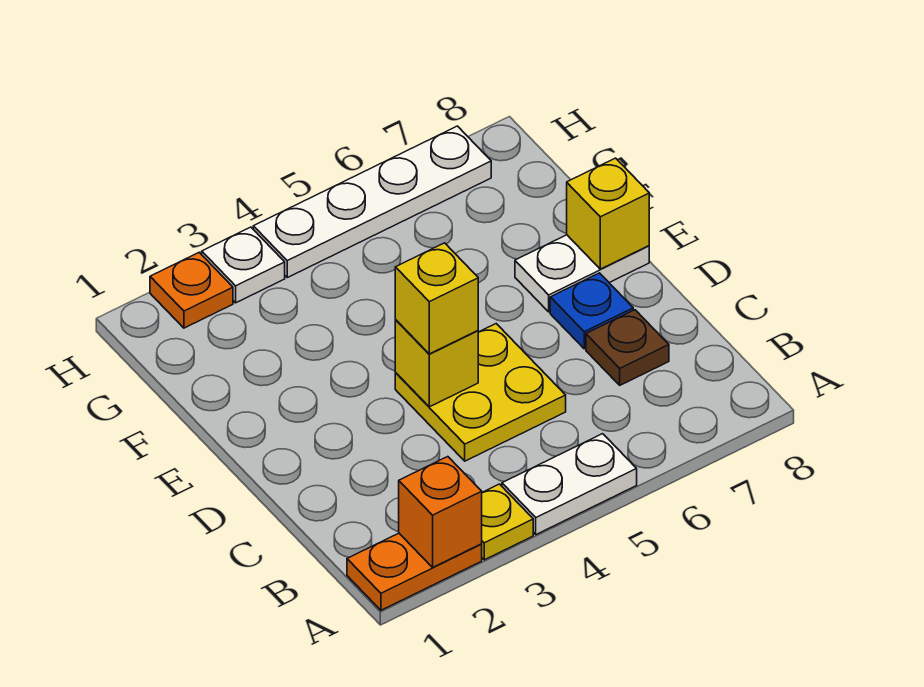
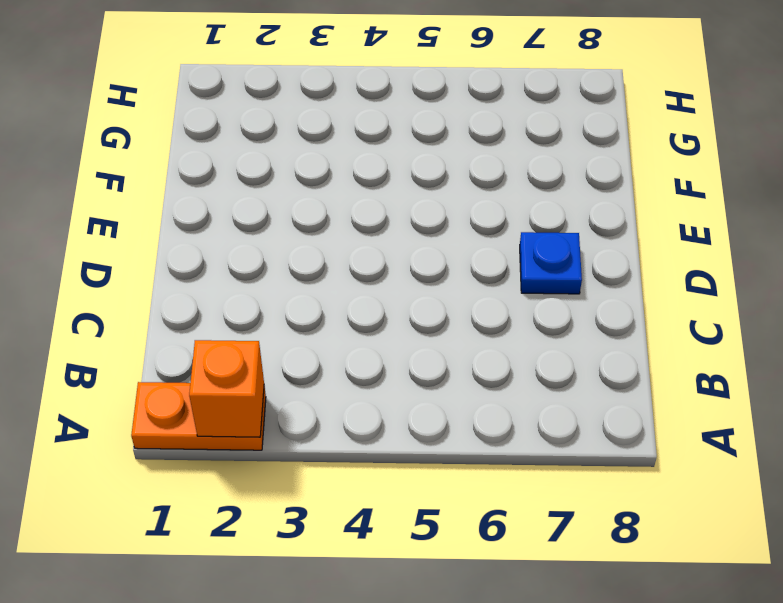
none -> yellow plate A3 level 1
none -> white plate A4:A5 level 1
none -> yellow plate C4:D5 level 1

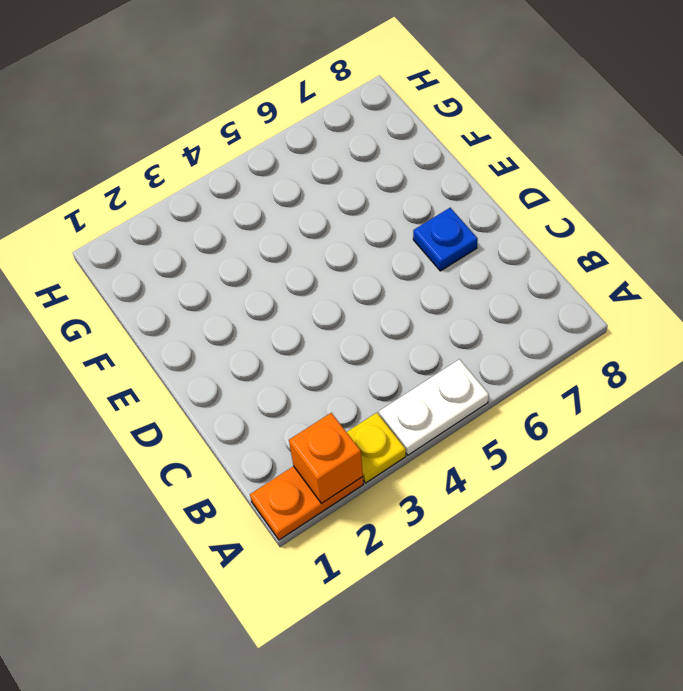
none -> yellow plate C4:D5 level 1
none -> brown plate C7 level 1
none -> white plate E7:E8 level 1

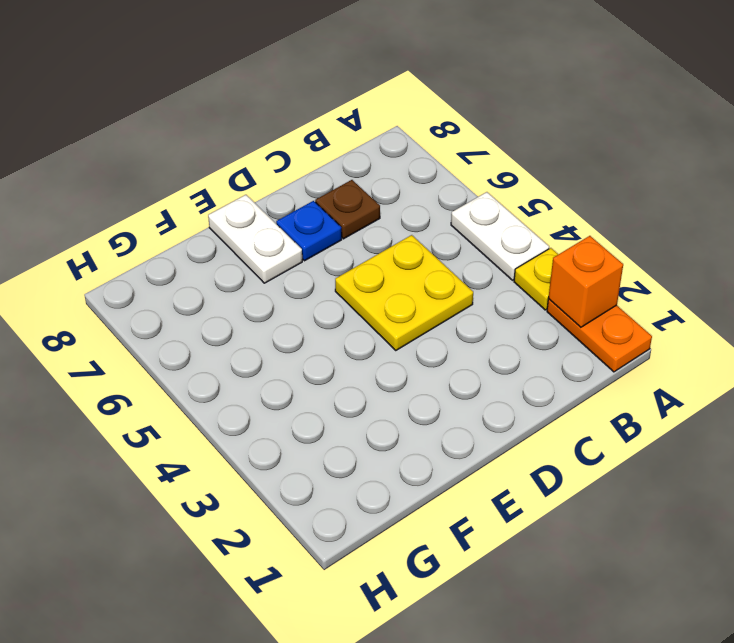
none -> orange plate H2 level 1
none -> white plate H3 level 1
none -> white plate H4:H7 level 1

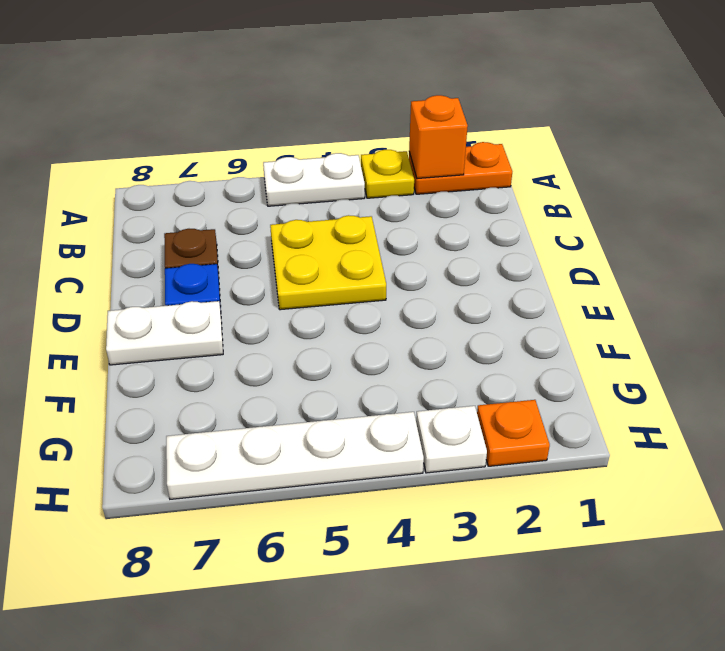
none -> yellow brick D4 level 2
none -> yellow brick E8 level 2
none -> yellow brick D4 level 3

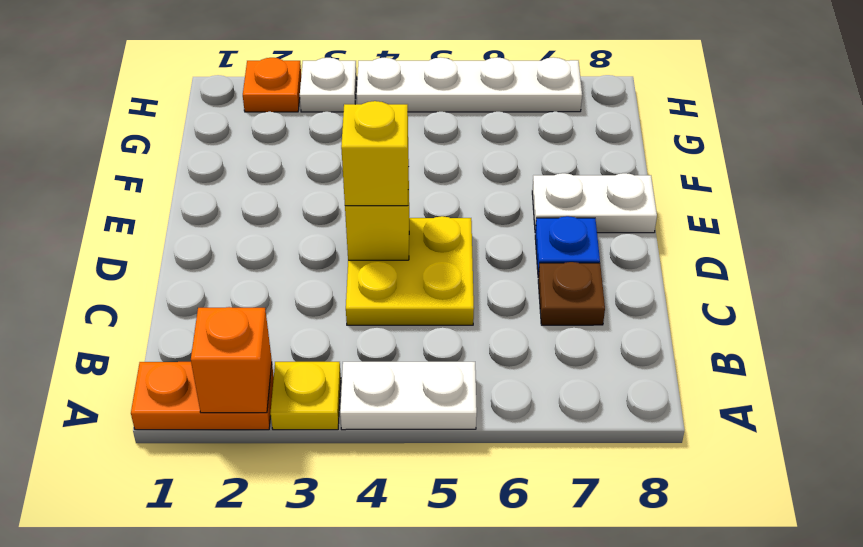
none -> yellow brick E8 level 2

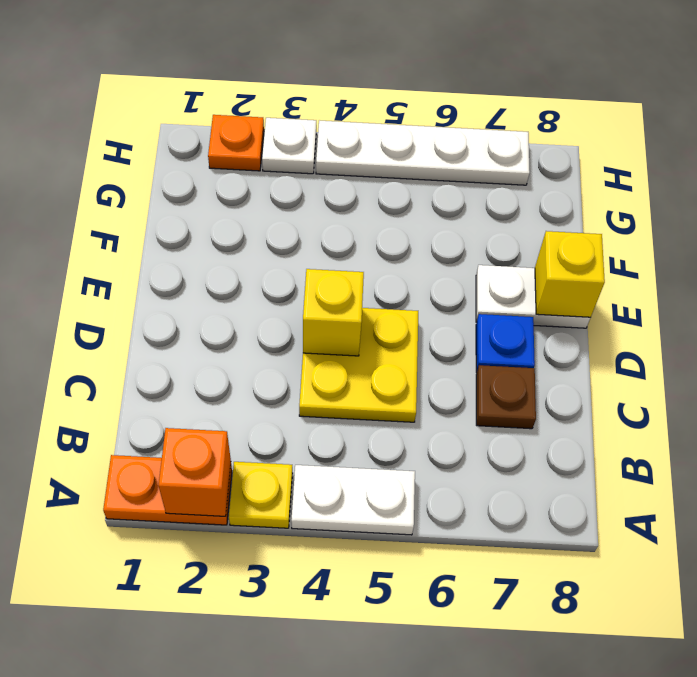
none -> yellow brick D4 level 3

